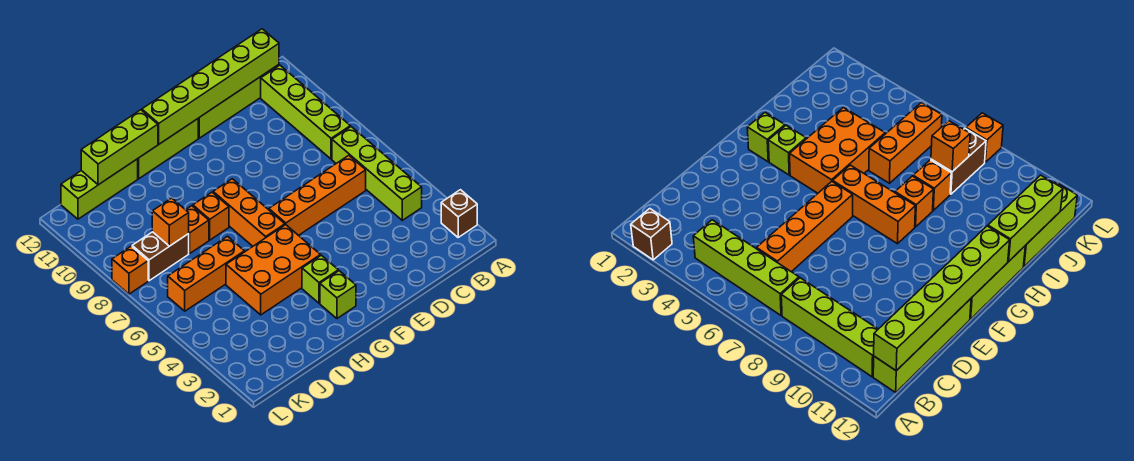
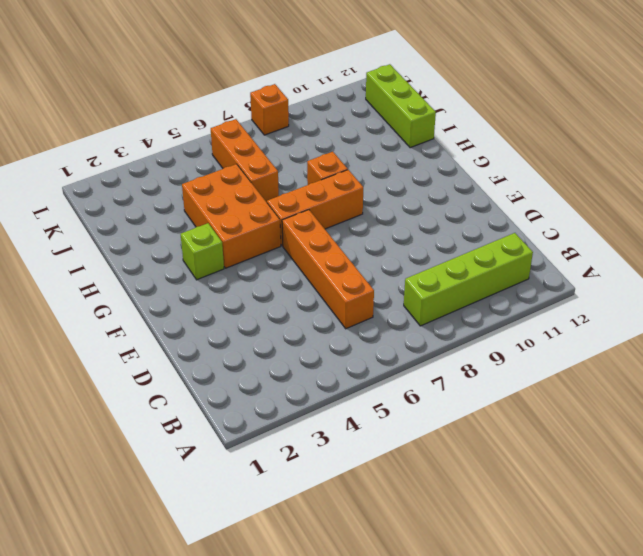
none -> brown brick A2 level 1
none -> lime brick B4:B7 level 1
none -> lime brick B12:E12 level 1

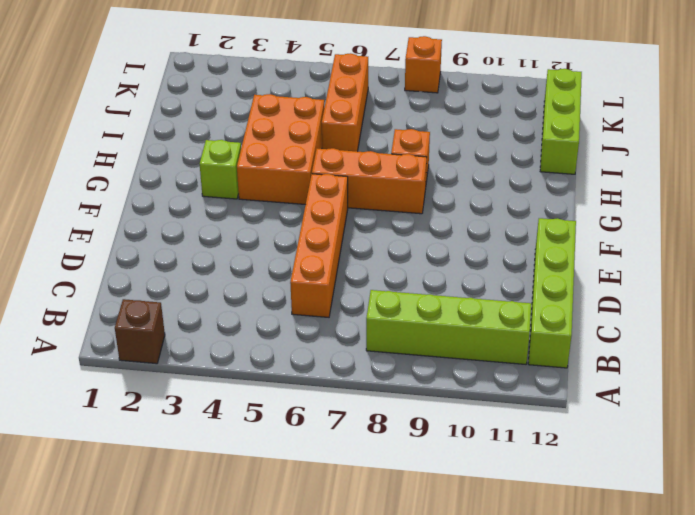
none -> lime brick B4:B7 level 1
none -> lime brick F12:H12 level 1
none -> lime brick G2 level 1

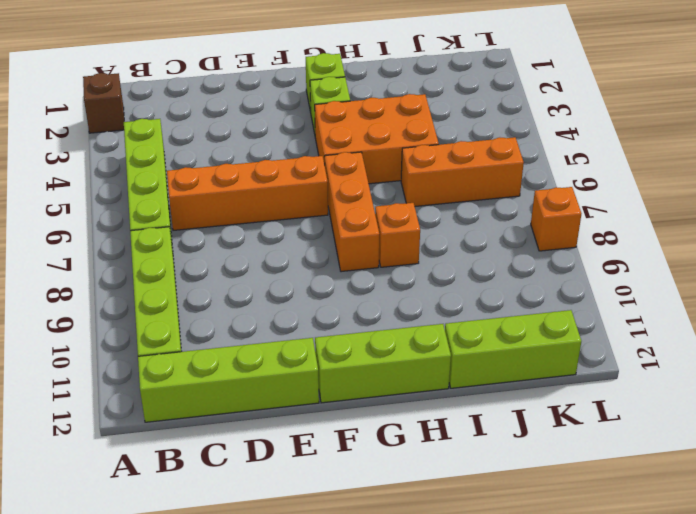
none -> orange brick I8 level 1
none -> brown brick J8:K8 level 1
none -> lime brick B12:G12 level 2

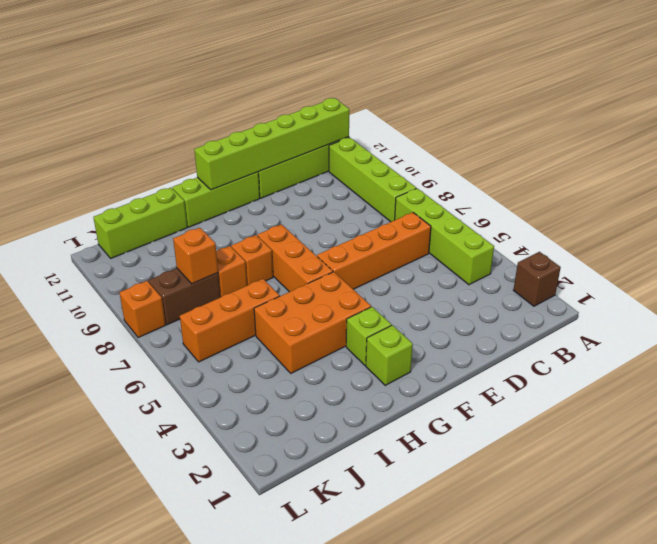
none -> lime brick H12:J12 level 2

